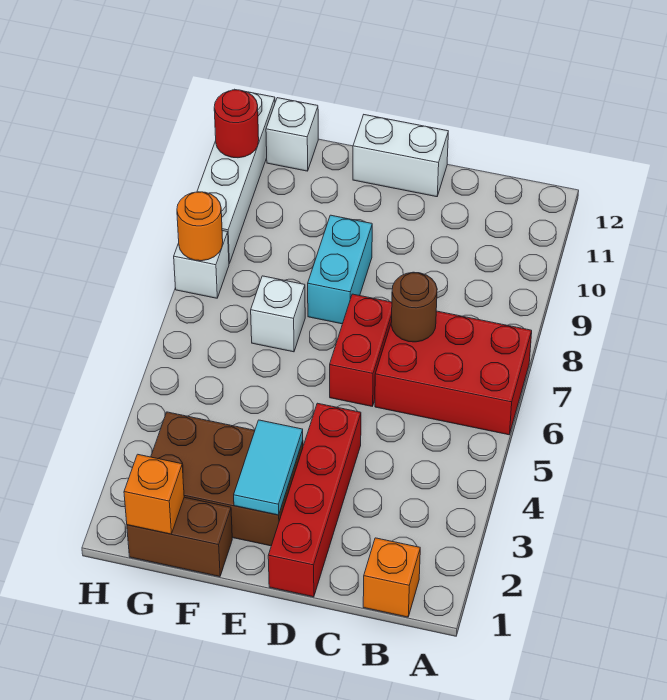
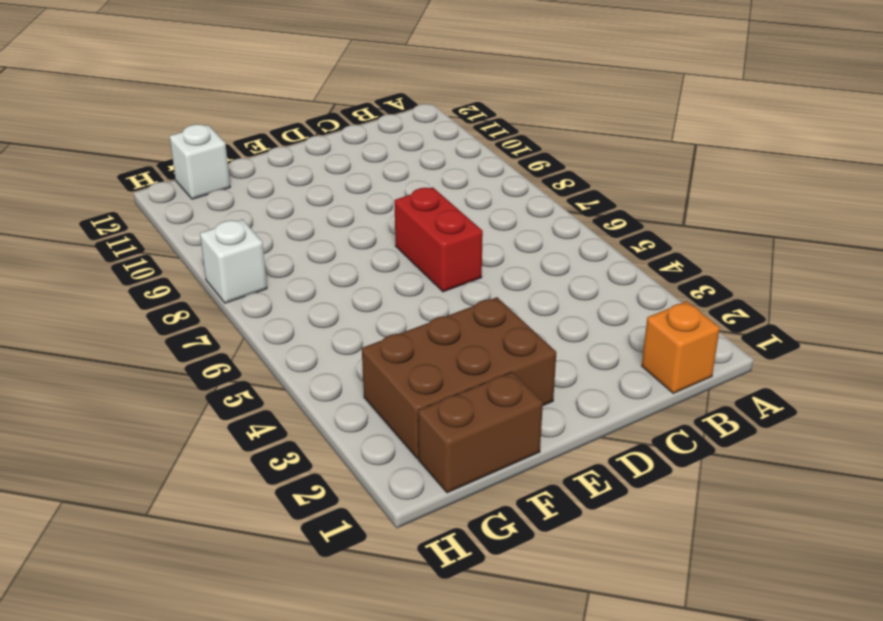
none -> red brick A6:C7 level 1
none -> red brick D1:D4 level 1
none -> white brick D12:E12 level 1

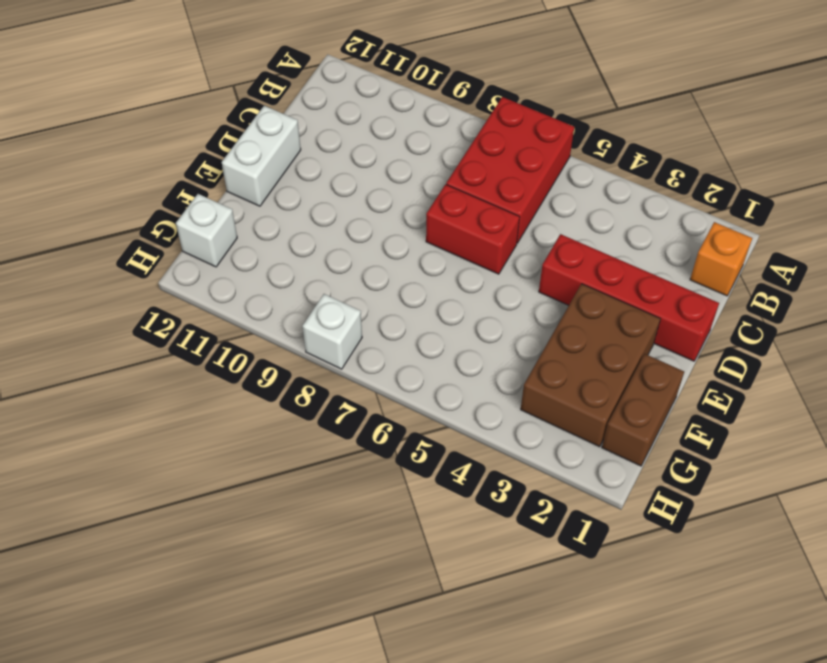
none -> cyan brick E8:E9 level 1
none -> white brick F7 level 1
none -> white brick H9:H12 level 1

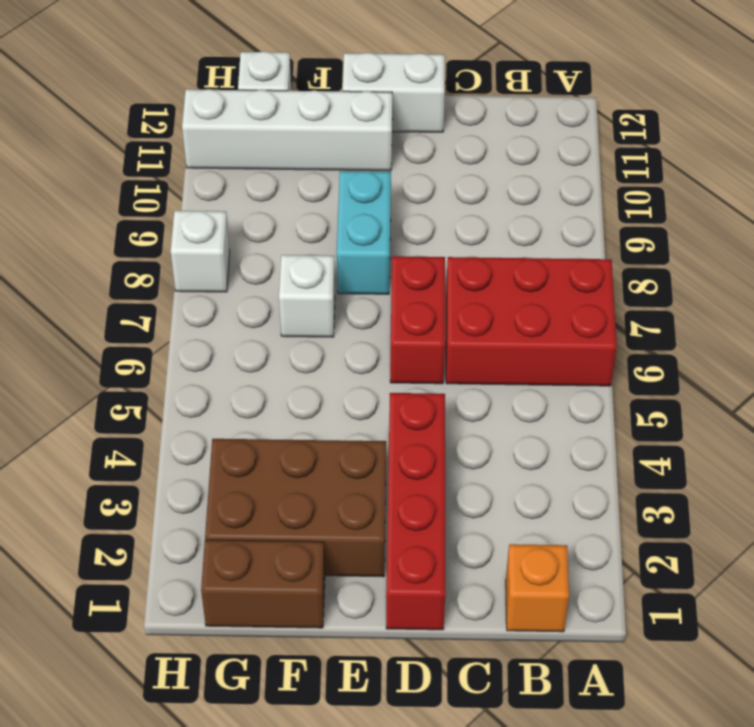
white brick E11:H11 level 1 -> white brick H9:H12 level 1
none -> brown round brick C7 level 2
none -> cyan tile E2:E3 level 2
none -> orange brick G1 level 2

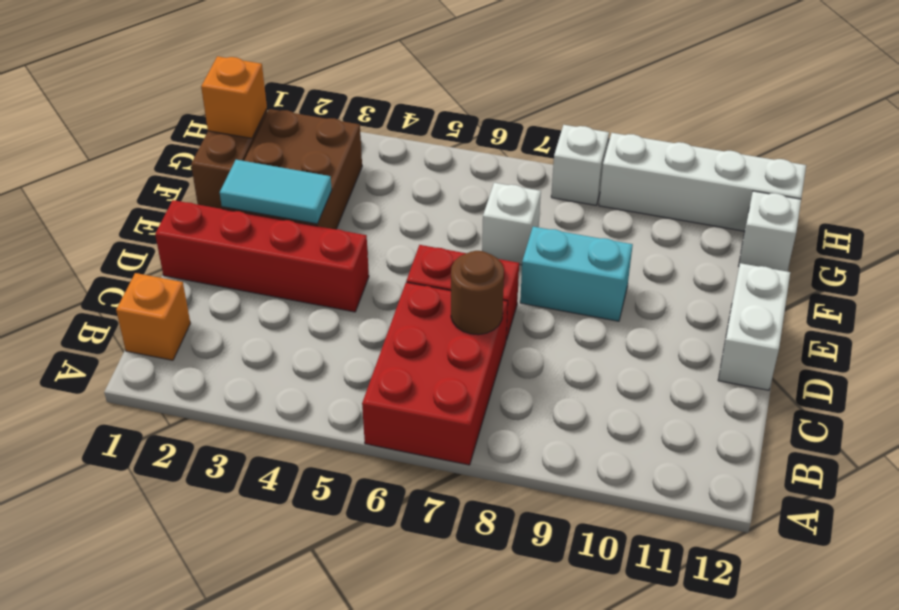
none -> orange round brick H8 level 2
none -> red round brick H11 level 2

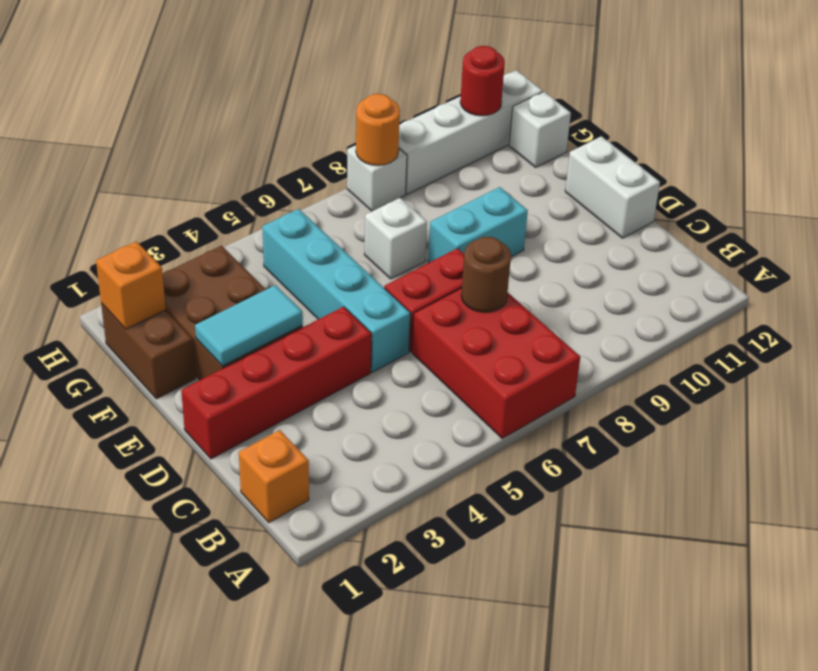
cyan brick D5:G5 level 1 -> none

